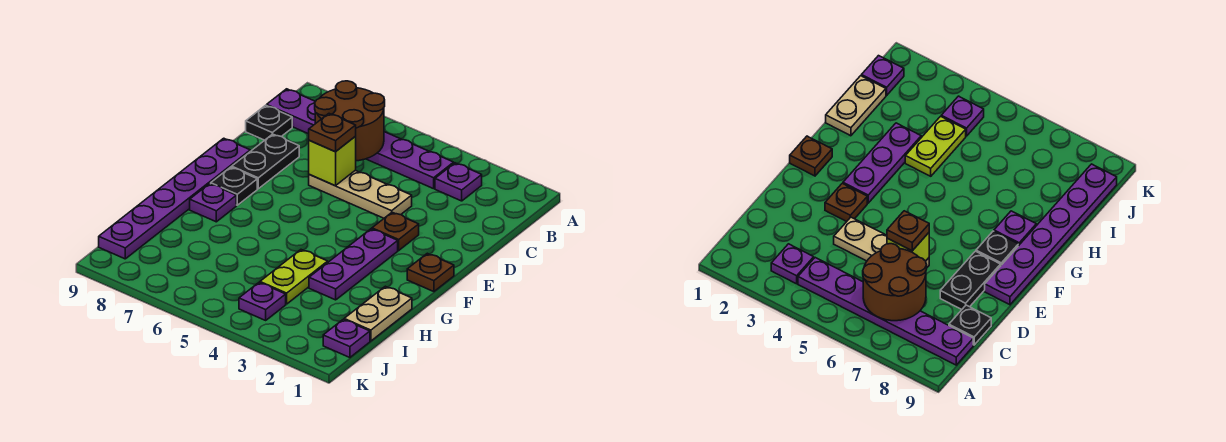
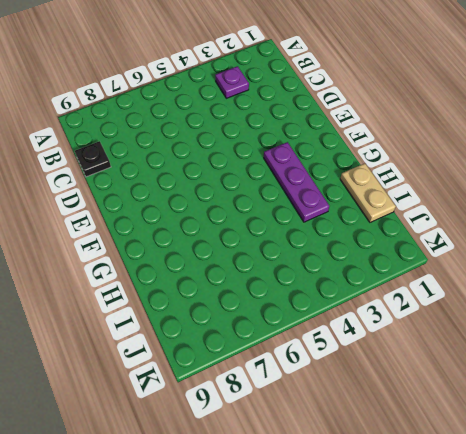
none -> purple plate B4:B9 level 1
none -> tan plate D4:D6 level 1
none -> black plate D8:E8 level 1

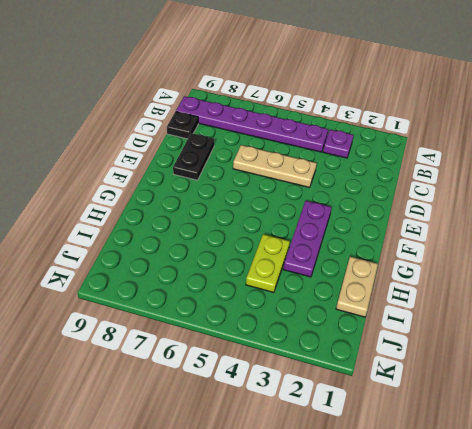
none -> brown plate E3 level 1
none -> purple plate E9:J9 level 1
none -> brown plate F1 level 1

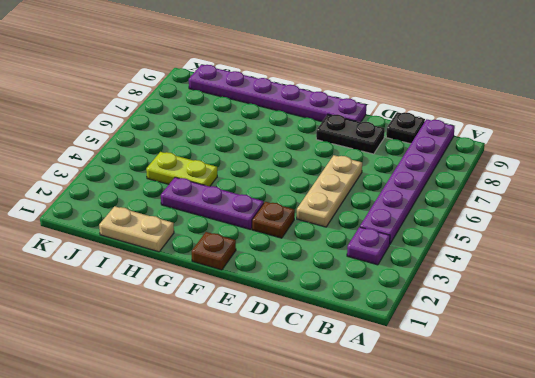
none -> black plate F8 level 1
none -> purple plate G8 level 1
none -> purple plate J1 level 1

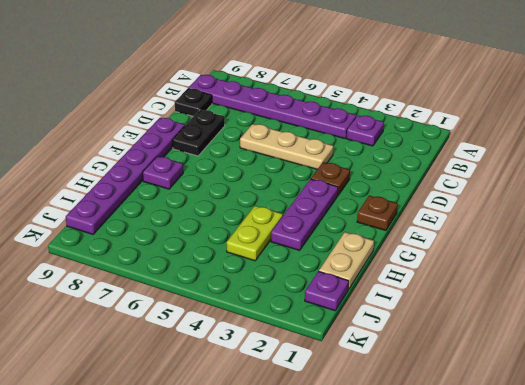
none -> black plate F8 level 1
none -> purple plate J4 level 1
none -> brown round brick B6:C7 level 2

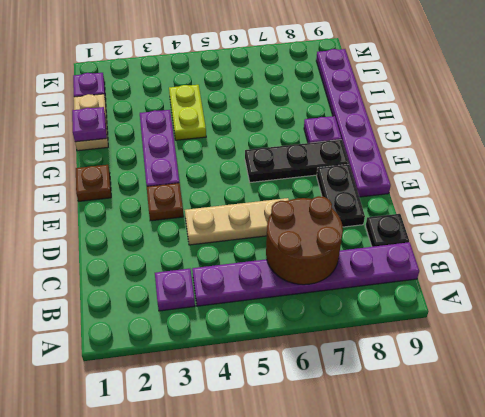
black plate F6:F8 level 1 -> black plate F8 level 1
purple plate H1 level 2 -> purple plate J4 level 1
none -> lime brick D6 level 2
none -> brown plate D6 level 3

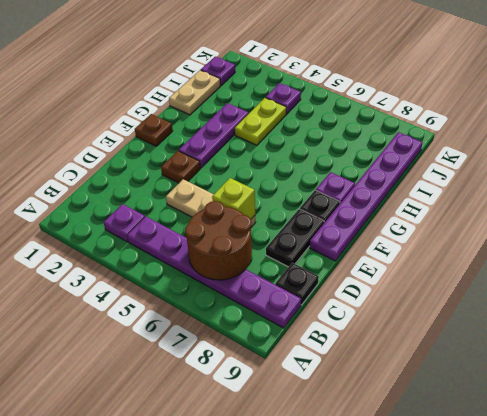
none -> brown plate D6 level 3

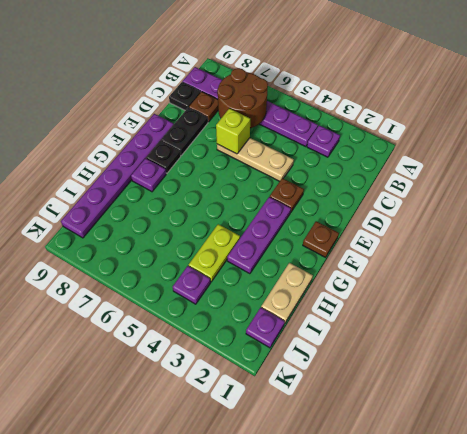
brown plate C8 level 1 -> brown plate D6 level 3

